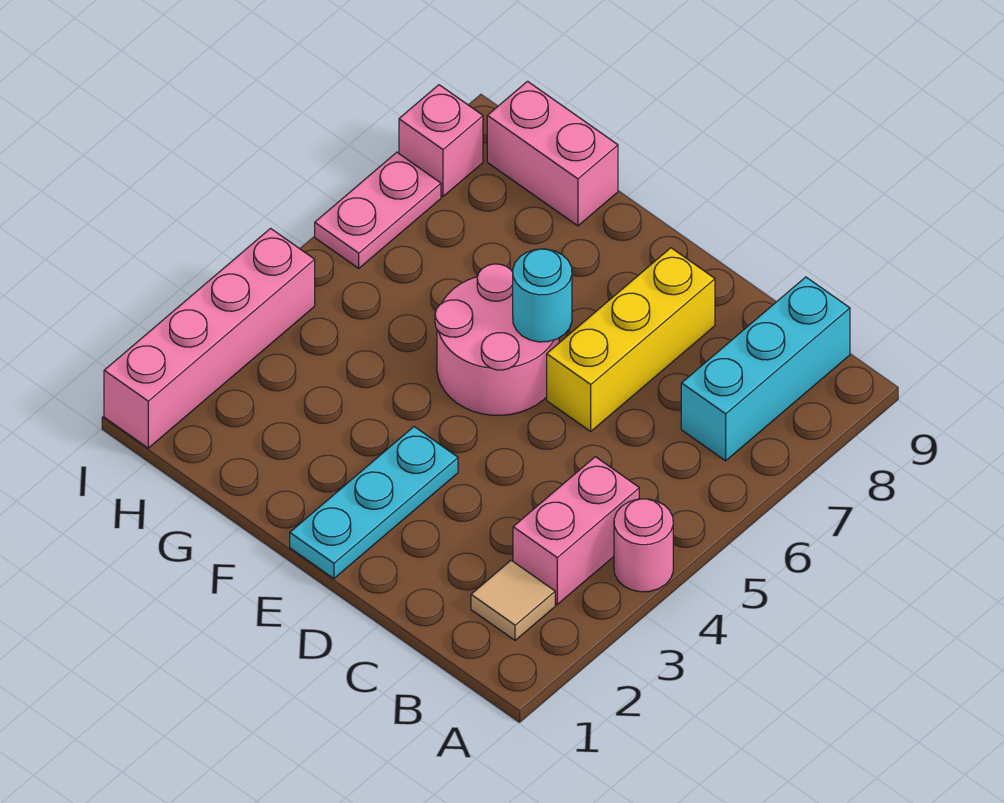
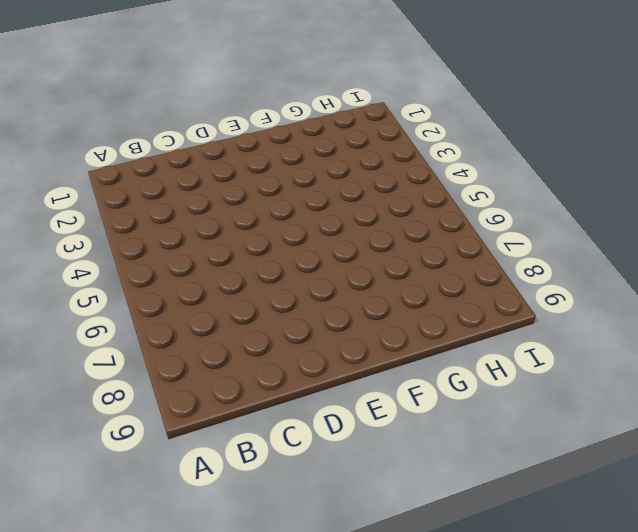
none -> pink round brick A4 level 1
none -> tan tile B2 level 1
none -> pink brick B3:B4 level 1

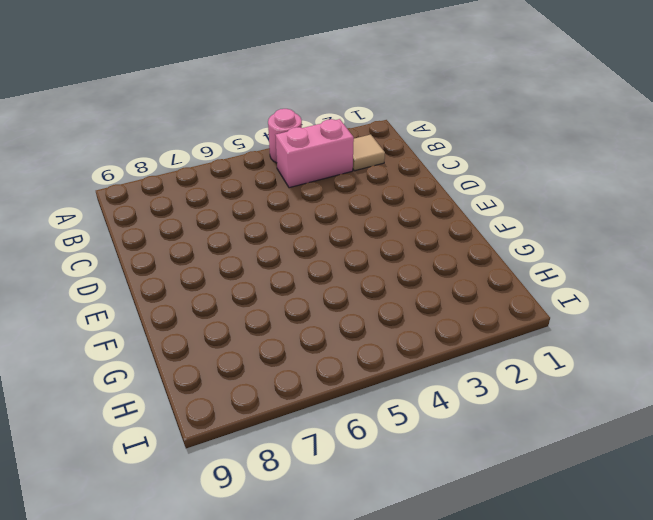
none -> cyan brick B7:B9 level 1
none -> yellow brick D6:D8 level 1
none -> cyan plate E1:E3 level 1

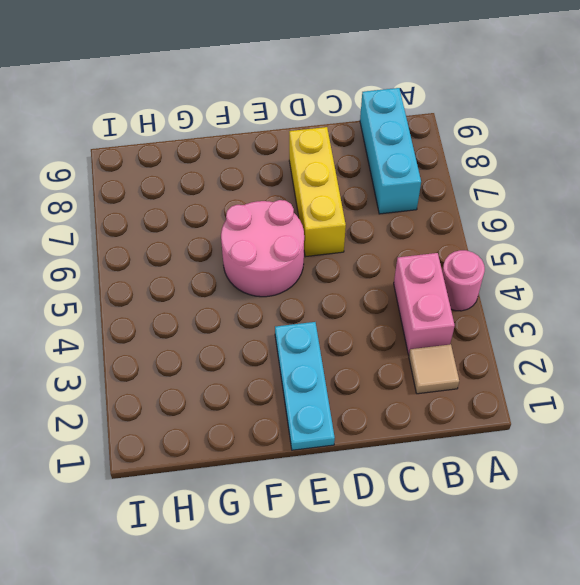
none -> pink brick G9:H9 level 1
none -> pink brick I1:I4 level 1
none -> pink plate I6:I7 level 1

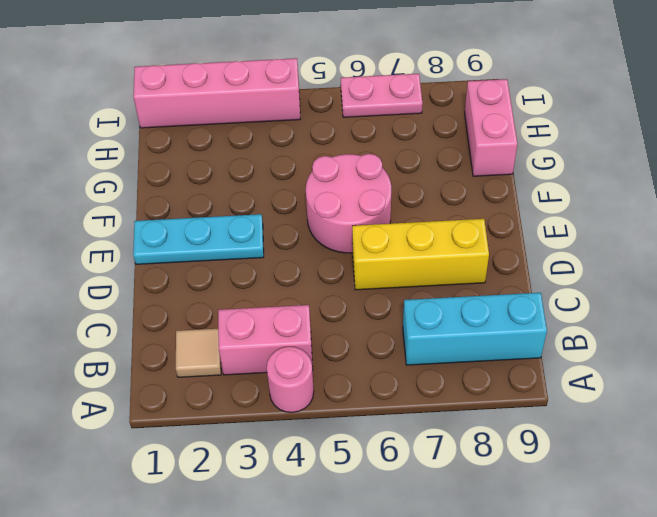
none -> pink brick I8 level 1
none -> cyan round brick E6 level 2

